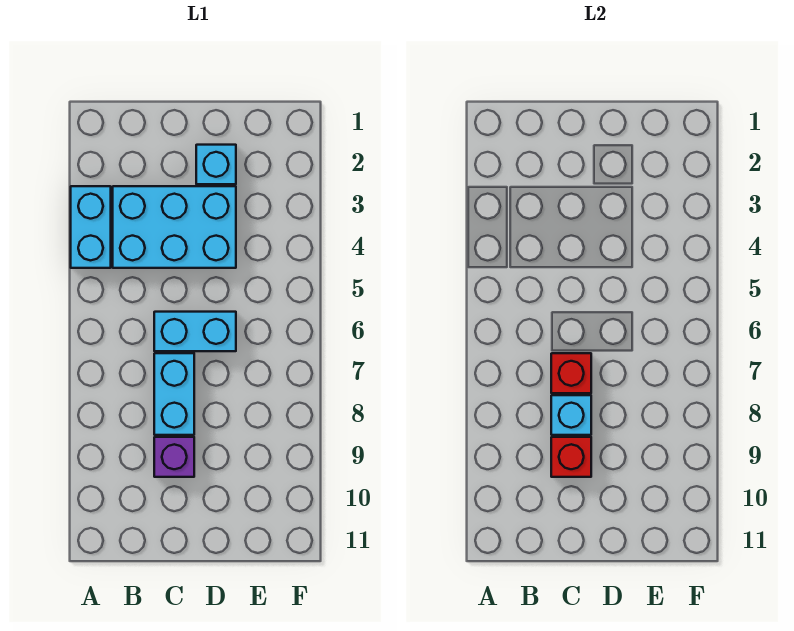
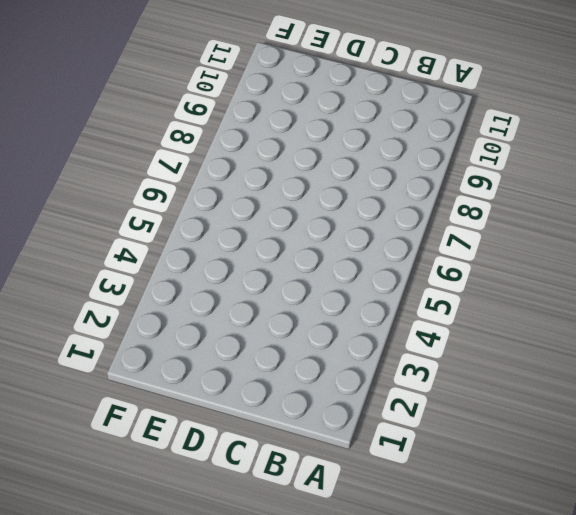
none -> cyan brick A3:A4 level 1
none -> cyan brick B3:D4 level 1

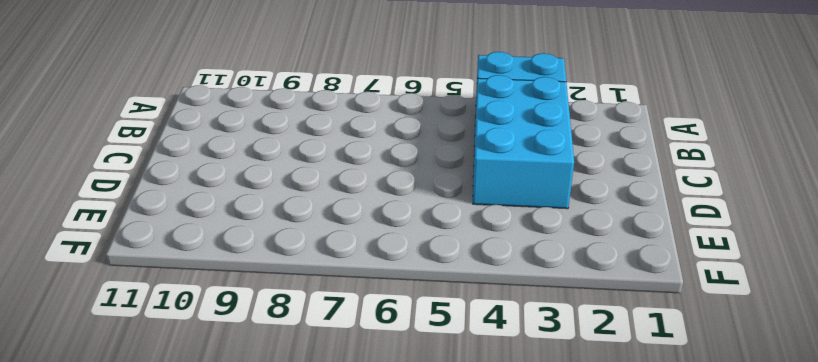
none -> cyan brick C6:D6 level 1
none -> cyan brick C7:C8 level 1

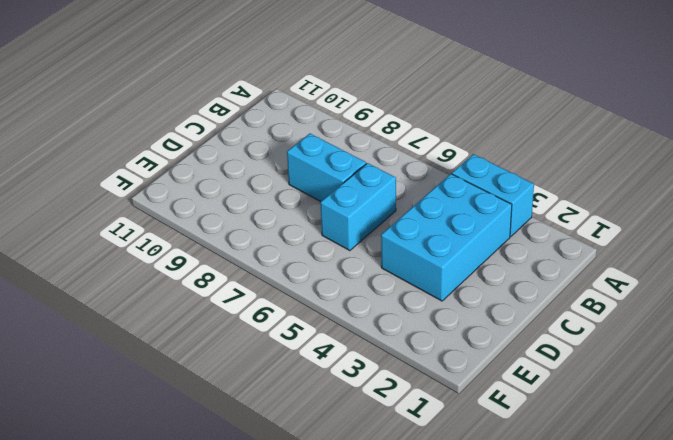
none -> purple brick C9 level 1
none -> cyan brick D2 level 1

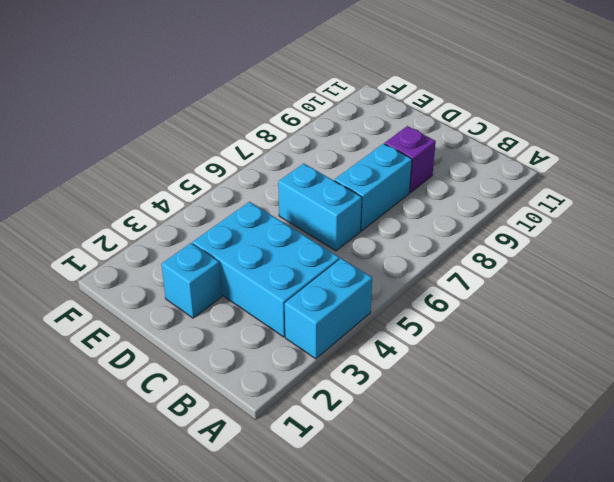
none -> red brick C7 level 2
none -> cyan brick C8 level 2

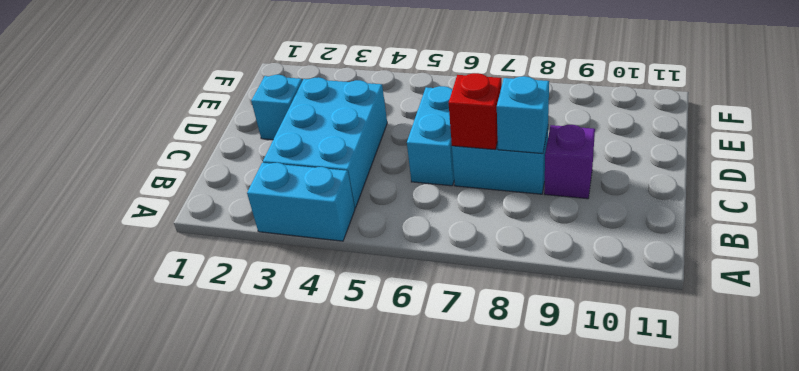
none -> red brick C9 level 2

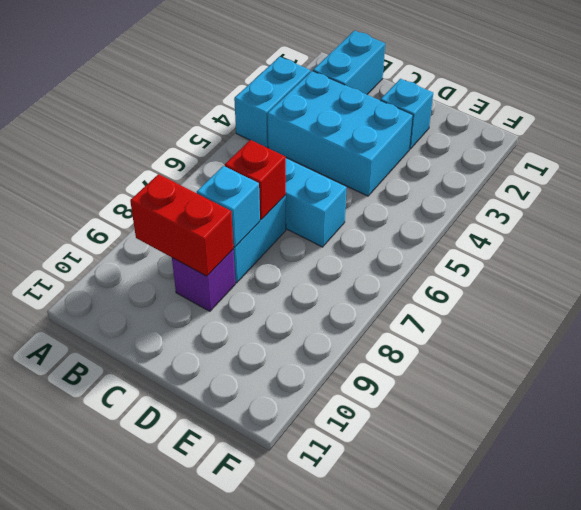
cyan brick B1:B2 level 1 -> none
red brick B9:C9 level 2 -> red brick C9 level 2

